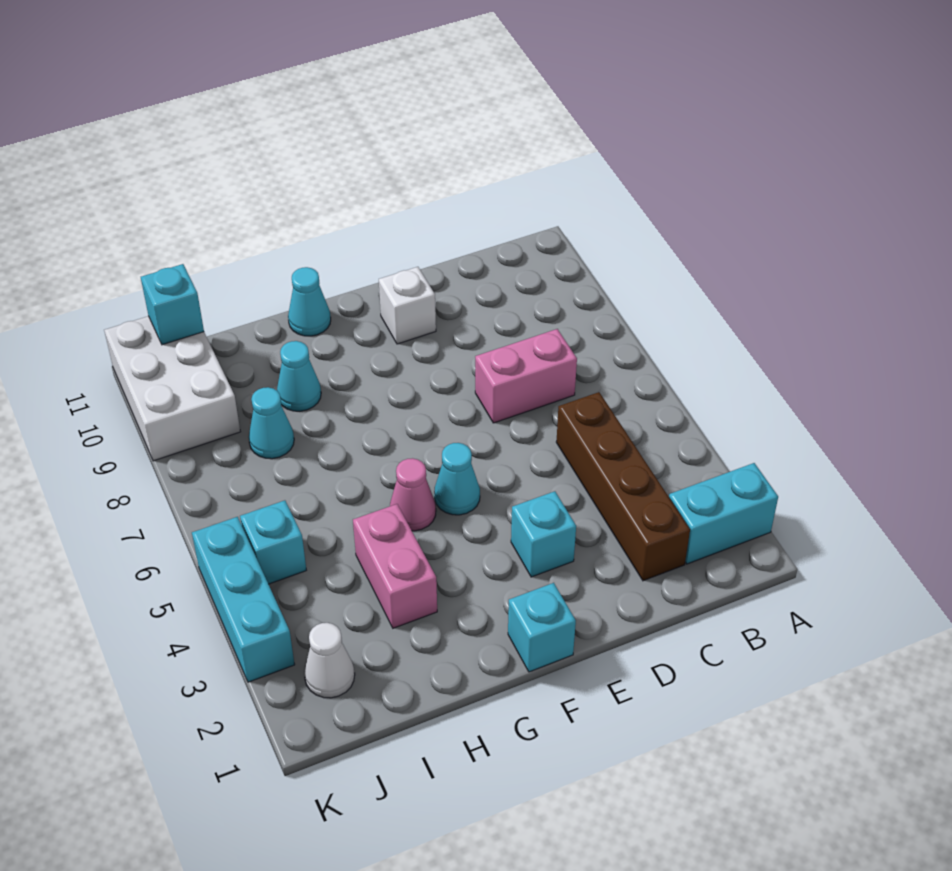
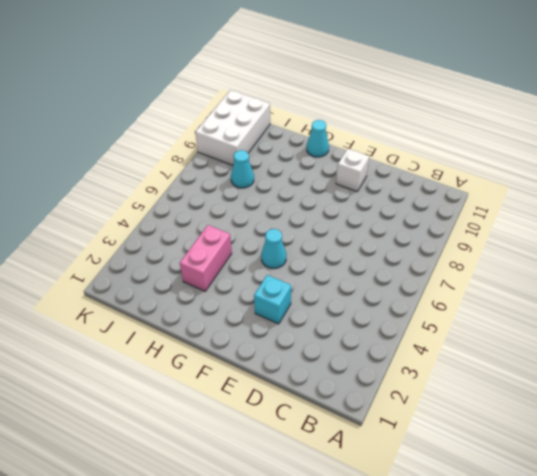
none -> cyan brick A2:B2 level 1
none -> brown brick C2:C5 level 1
none -> pink brick C7:D7 level 1

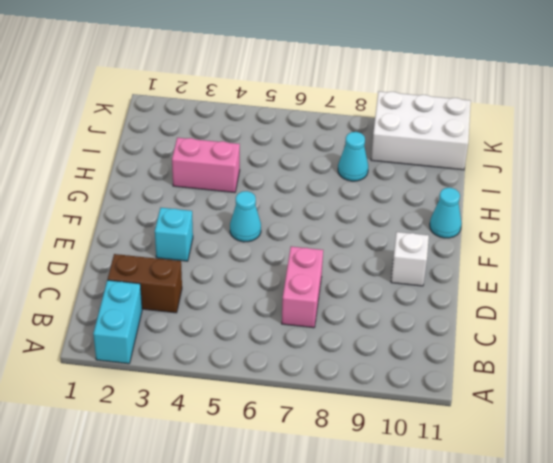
brown brick C2:C3 level 1 -> brown brick C2:C5 level 1
none -> cyan brick F1 level 1
none -> pink cone G5 level 1
none -> cyan cone H9 level 1

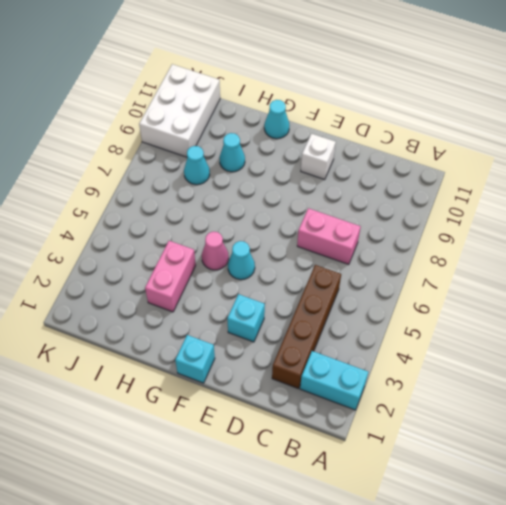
none -> white cone J2 level 1
none -> cyan brick J5 level 1
none -> cyan brick K3:K5 level 1

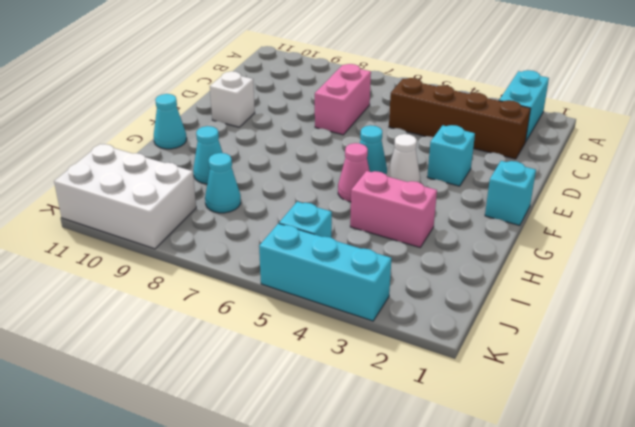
white cone F4 level 1 -> white cone J2 level 1
none -> cyan brick J11 level 2

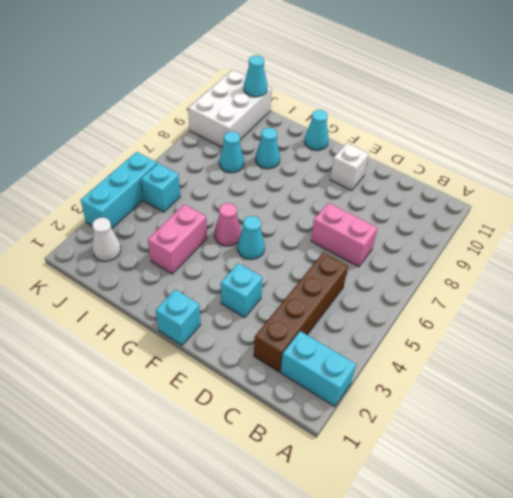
cyan cone J11 level 2 -> cyan brick J11 level 2

